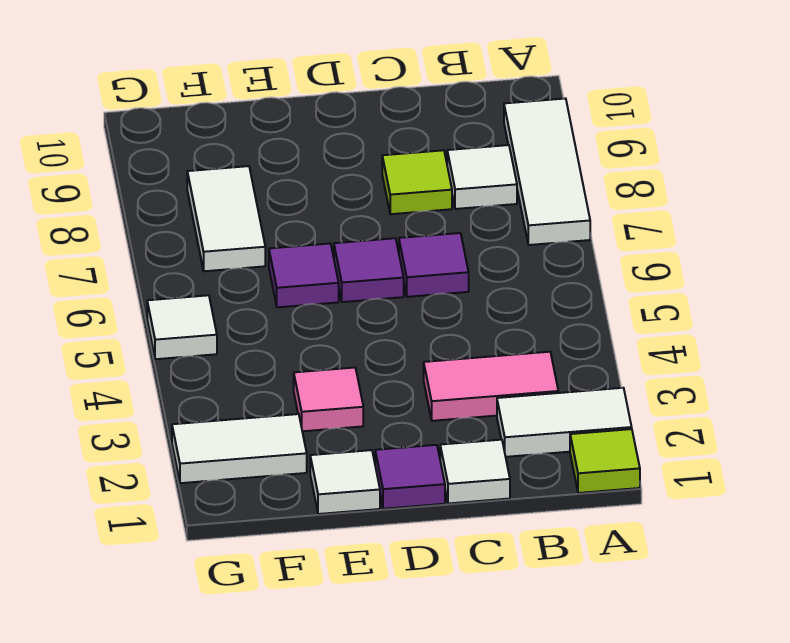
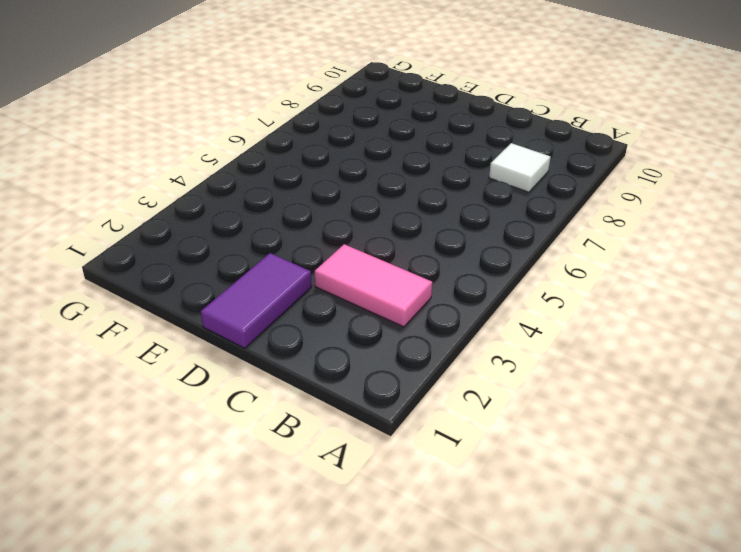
purple tile D1:D2 level 1 -> purple tile D1 level 1
none -> lime tile A1 level 1
none -> white tile A2:B2 level 1
none -> white tile A7:A9 level 1

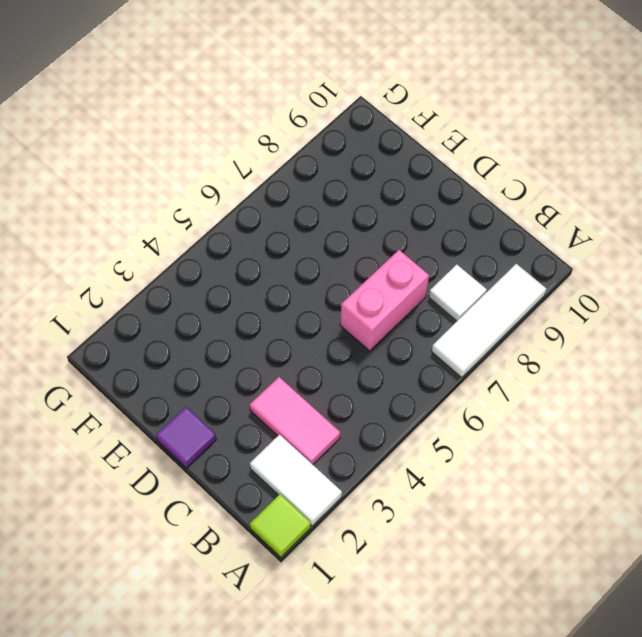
pink brick C6:C7 level 1 -> purple tile C6 level 1
none -> white tile C1 level 1
none -> lime tile C8 level 1
none -> purple tile D6 level 1

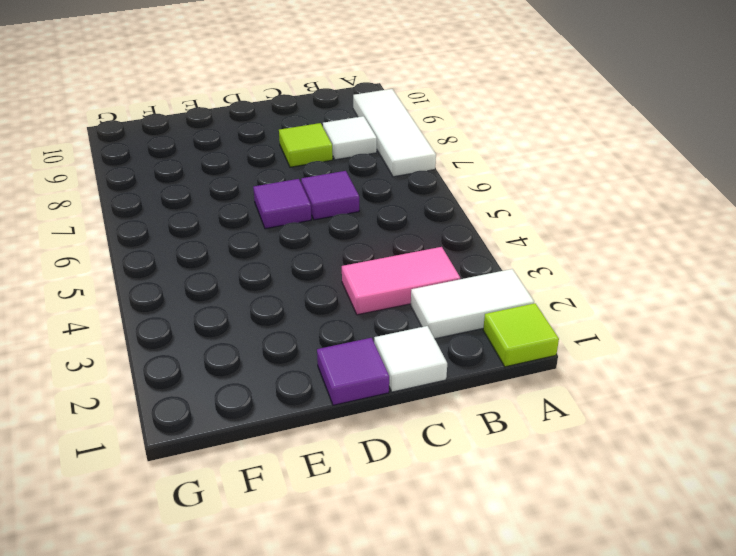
none -> white tile E1 level 1
none -> pink tile E3 level 1
none -> purple tile E6 level 1

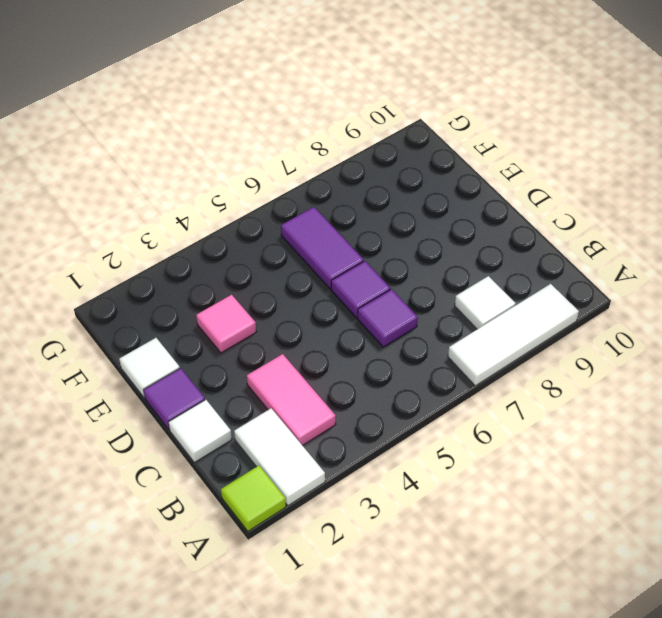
purple tile E6:F6 level 1 -> purple tile E6 level 1
none -> lime tile C8 level 1
none -> white tile F2:G2 level 1
none -> white tile F7:F8 level 1

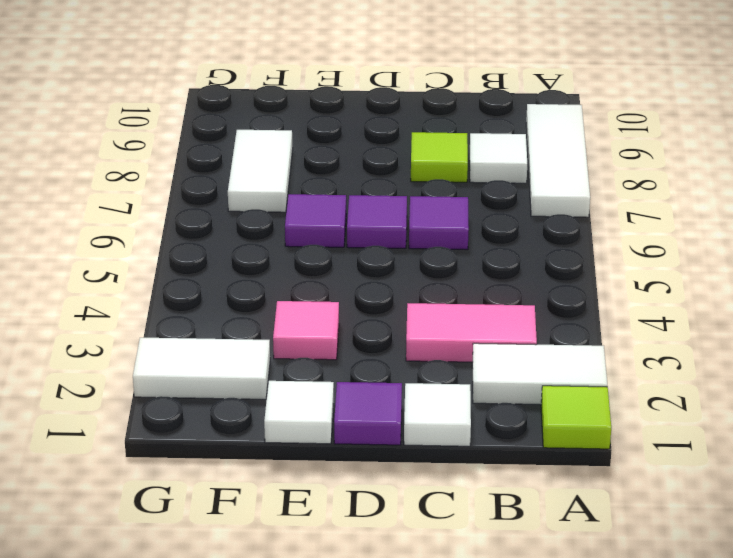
none -> white tile G5 level 1

